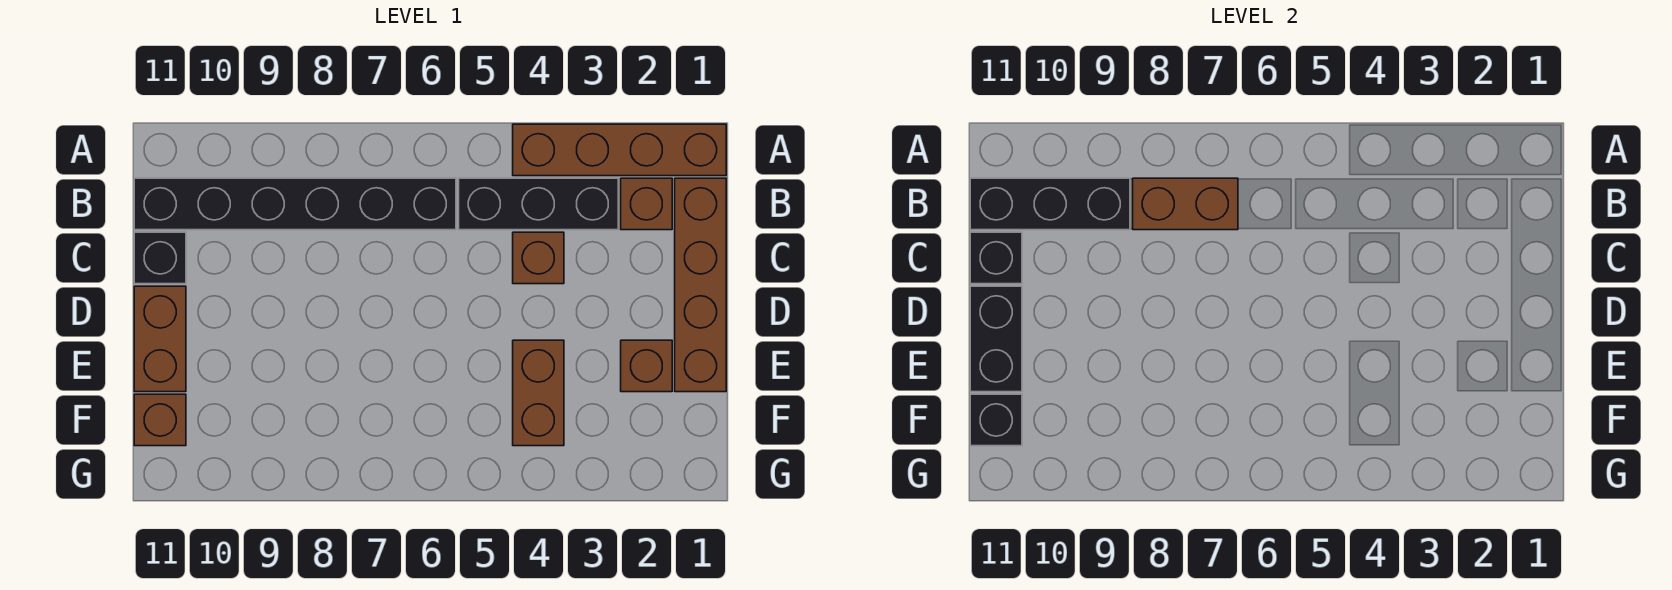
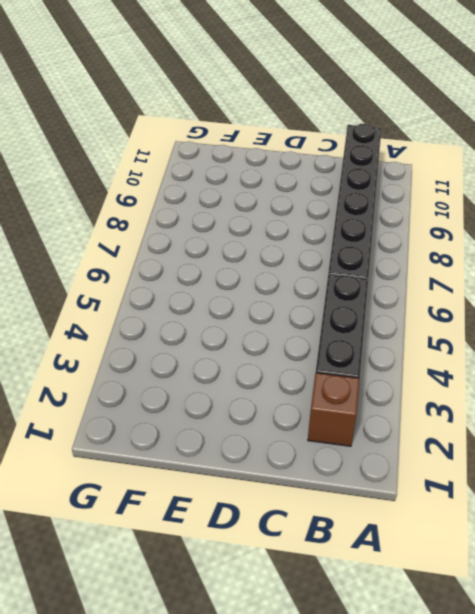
none -> brown brick A1:A4 level 1
none -> brown brick B1:E1 level 1
none -> brown brick C4 level 1

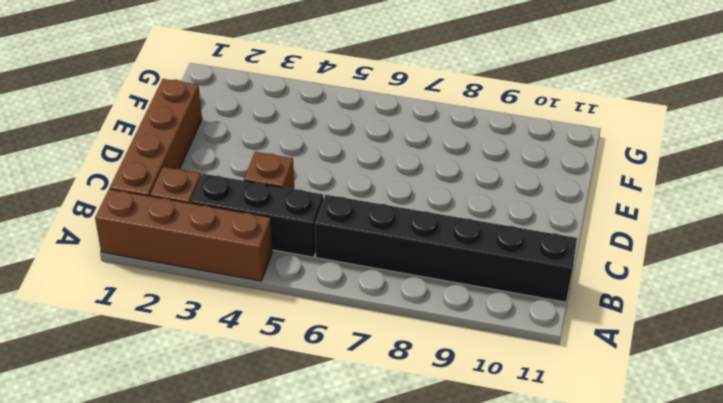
none -> black brick C11 level 1
none -> brown brick D11:E11 level 1
none -> brown brick E2 level 1

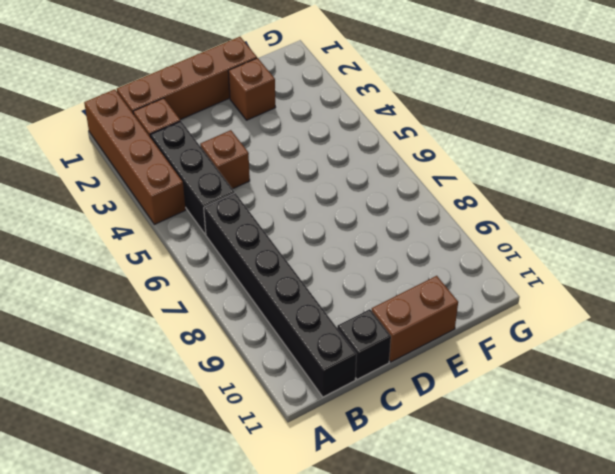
none -> brown brick E4:F4 level 1
none -> brown brick F11 level 1
none -> brown brick B7:B8 level 2

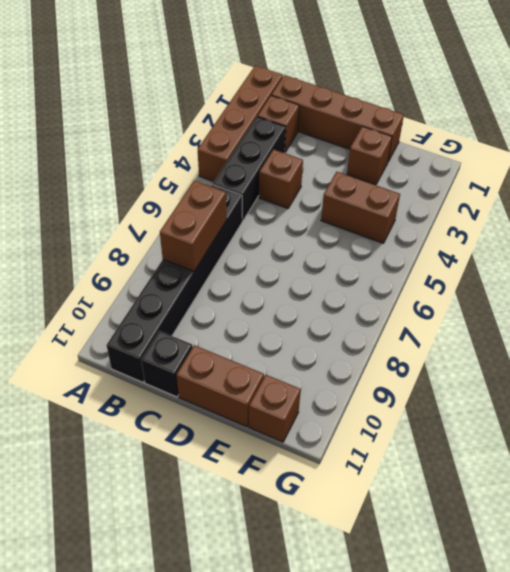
none -> black brick B9:B11 level 2
none -> black brick C11 level 2
none -> black brick D11:E11 level 2

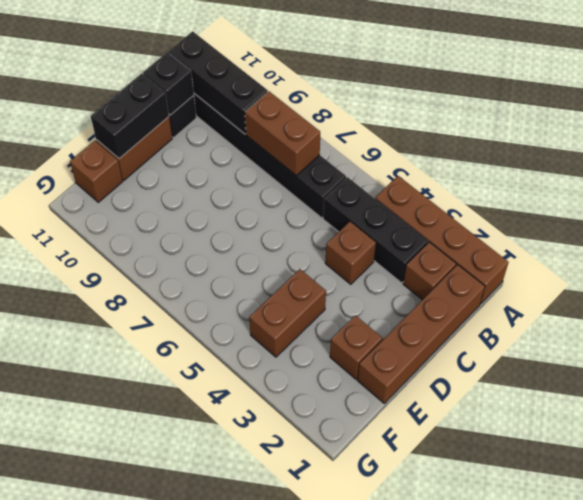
none -> black brick F11 level 2

